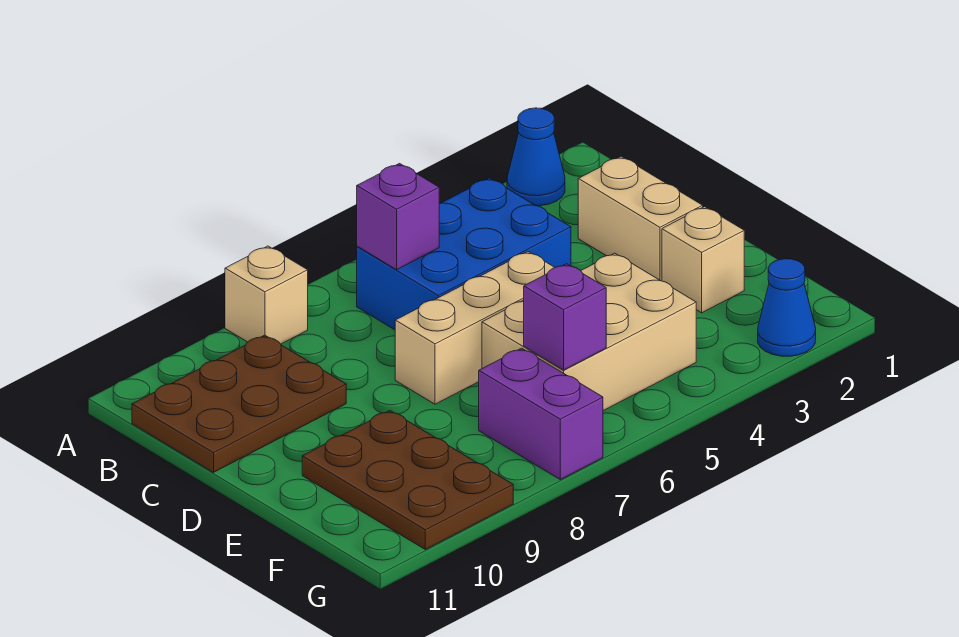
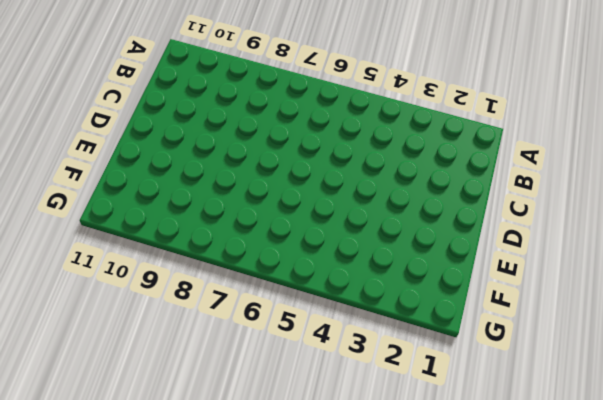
none -> blue cone A2 level 1
none -> tan brick A8 level 1
none -> blue brick B4:C6 level 1

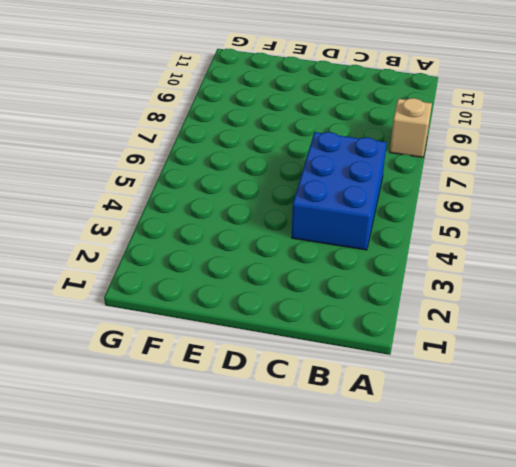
none -> blue cone A2 level 1
none -> brown plate B9:C11 level 1
none -> tan brick C2:D2 level 1

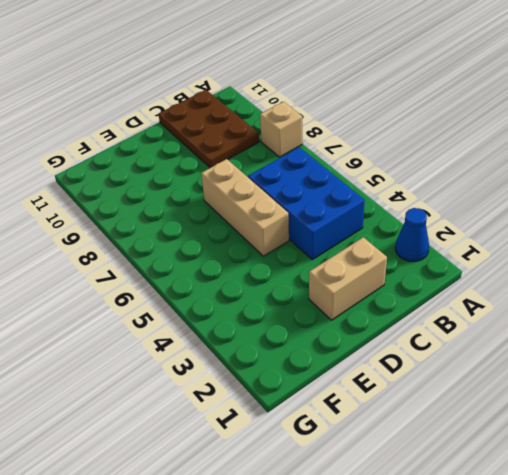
none -> tan brick E2 level 1
none -> tan brick E4:F6 level 1
none -> brown plate E9:G10 level 1

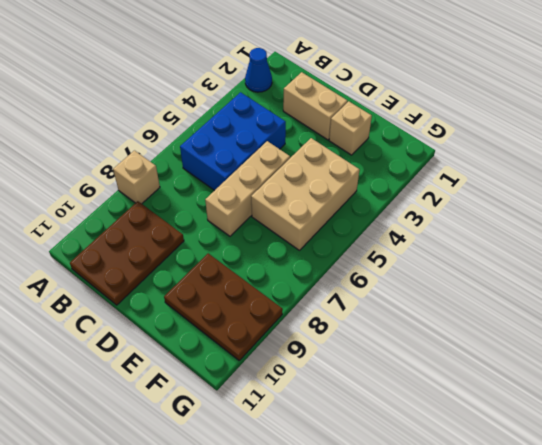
none -> purple brick F7:G7 level 1
none -> blue cone G2 level 1
none -> purple brick B6 level 2

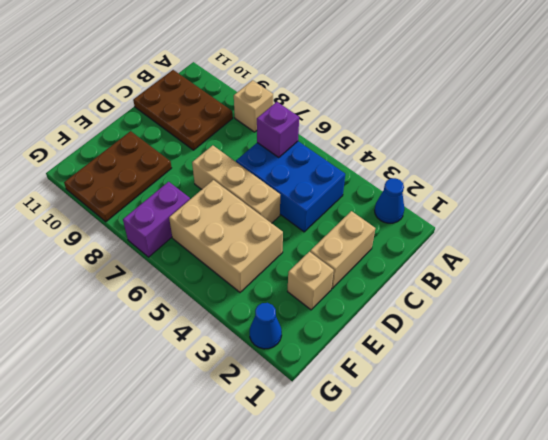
none -> purple brick F6 level 2

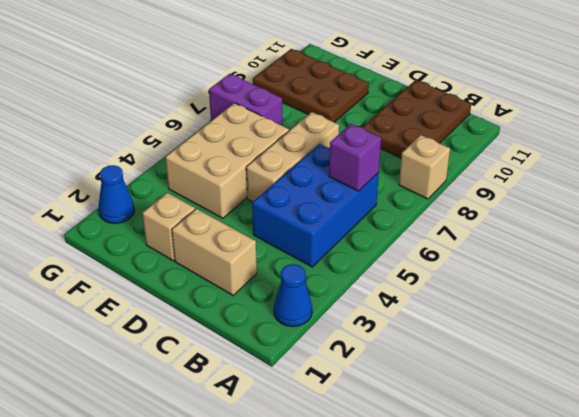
none -> purple brick F6 level 2

